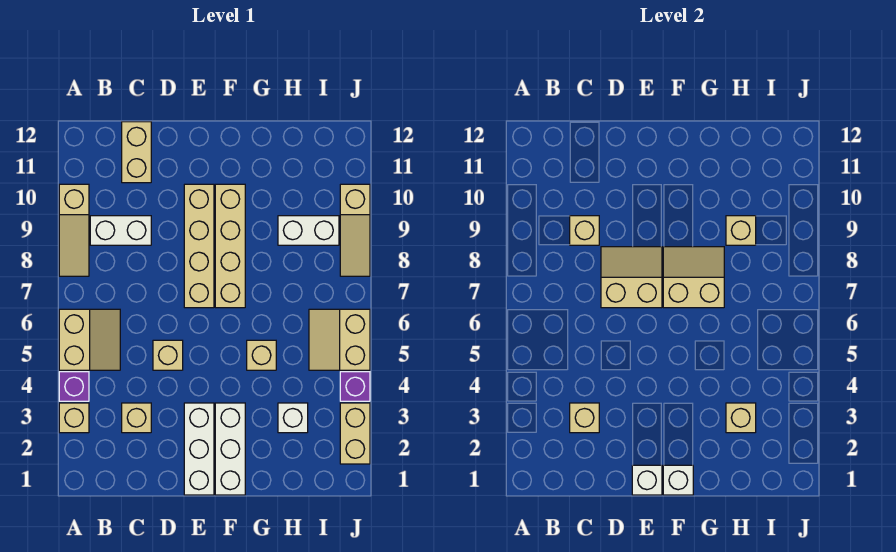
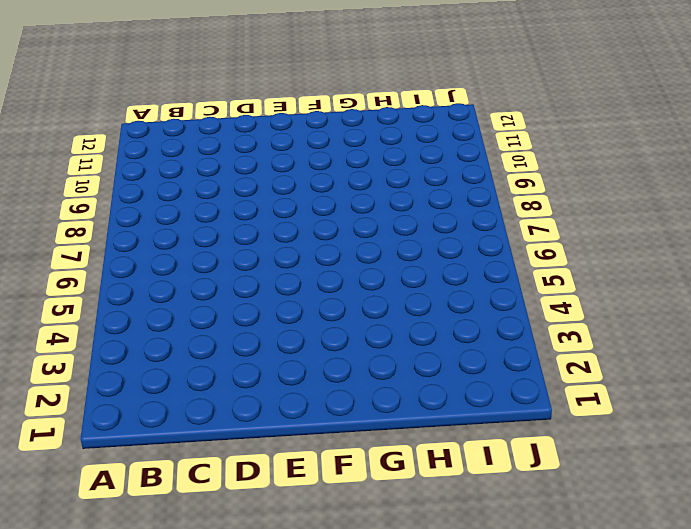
none -> tan brick A3 level 1
none -> purple brick A4 level 1
none -> tan slope A5:B6 level 1 top A

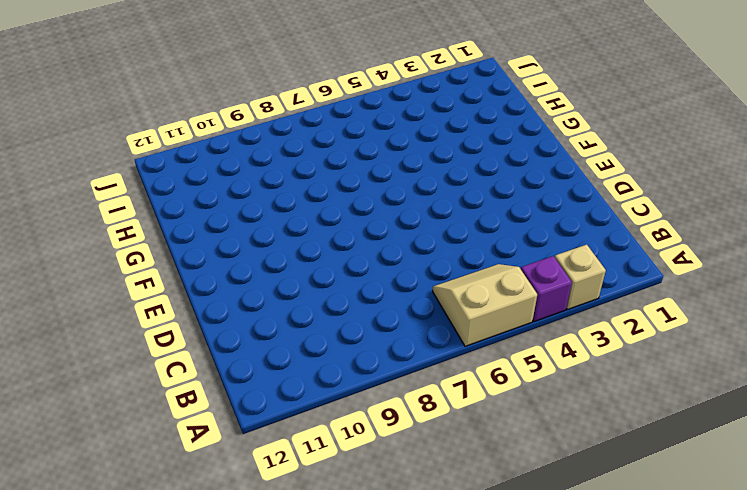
none -> tan slope A8:A10 level 1 top 10
none -> white brick B9:C9 level 1
none -> tan brick C3 level 1

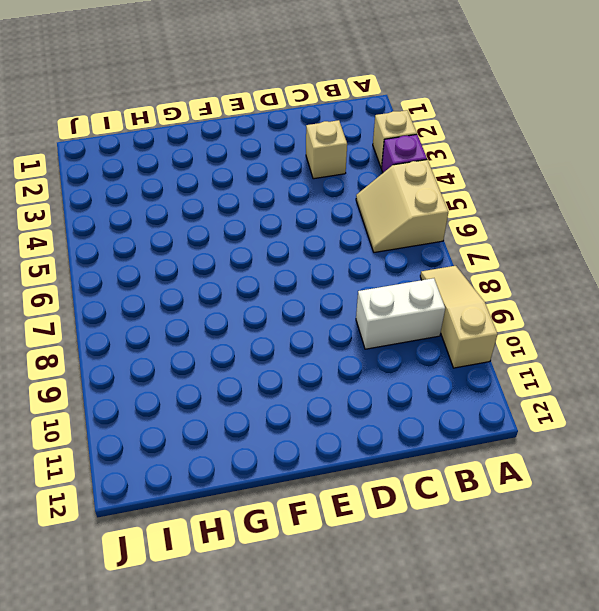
none -> tan brick C11:C12 level 1
none -> tan brick D5 level 1
none -> white brick E1:E3 level 1

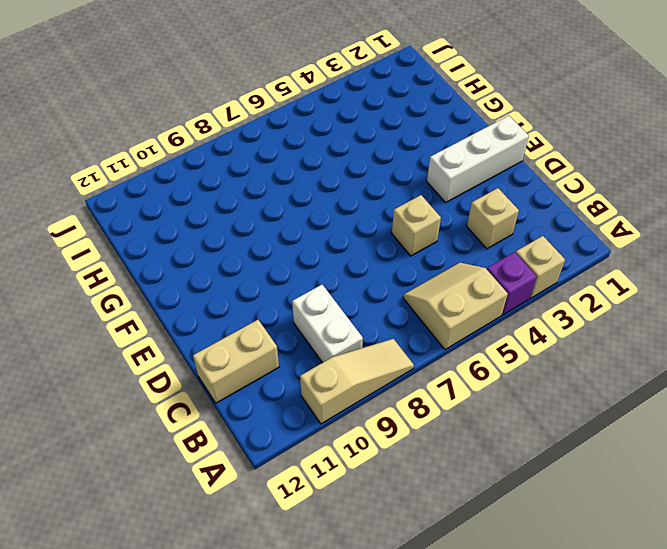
none -> tan brick E7:E10 level 1
none -> white brick F1:F3 level 1
none -> tan brick F7:F10 level 1

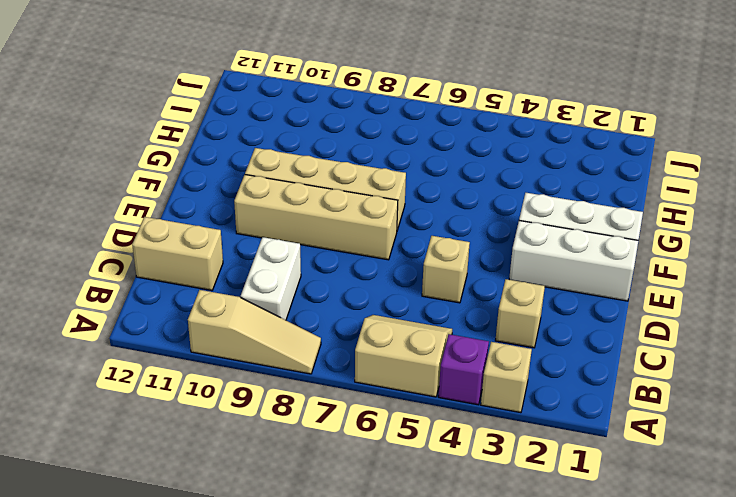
none -> tan brick G5 level 1
none -> white brick H3 level 1
none -> white brick H9:I9 level 1

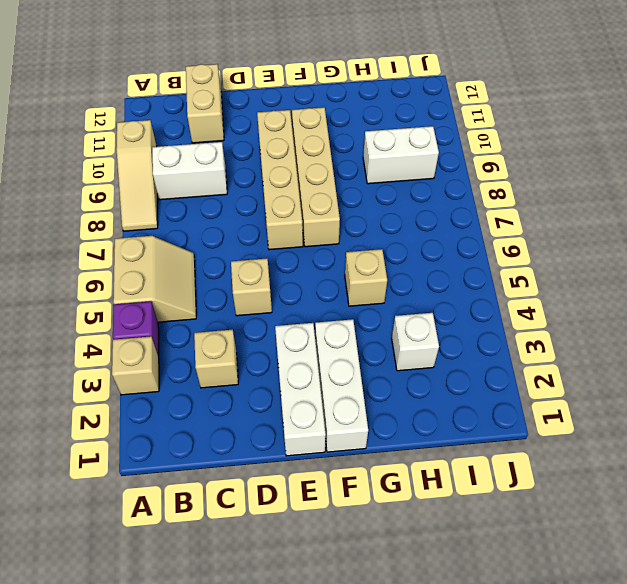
none -> tan slope I5:J6 level 1 top J
none -> tan brick J2:J3 level 1
none -> purple brick J4 level 1

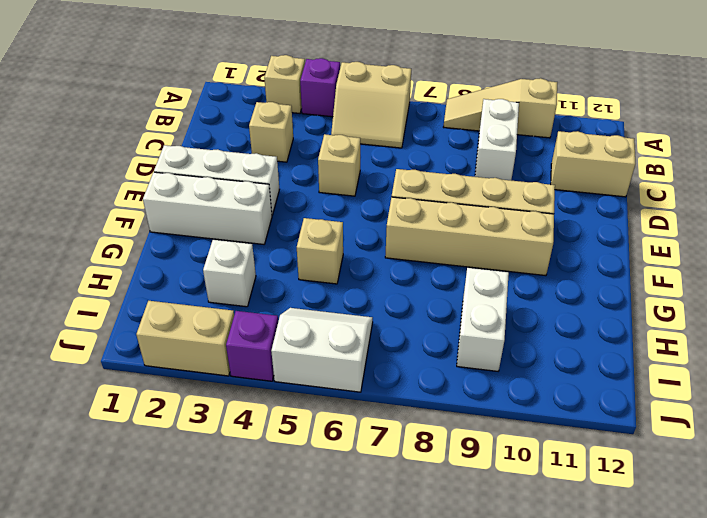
white slope I5:J6 level 1 top J -> tan slope I5:J6 level 1 top J
none -> tan slope J8:J10 level 1 top 10
none -> tan brick C3 level 2
none -> tan brick C9 level 2

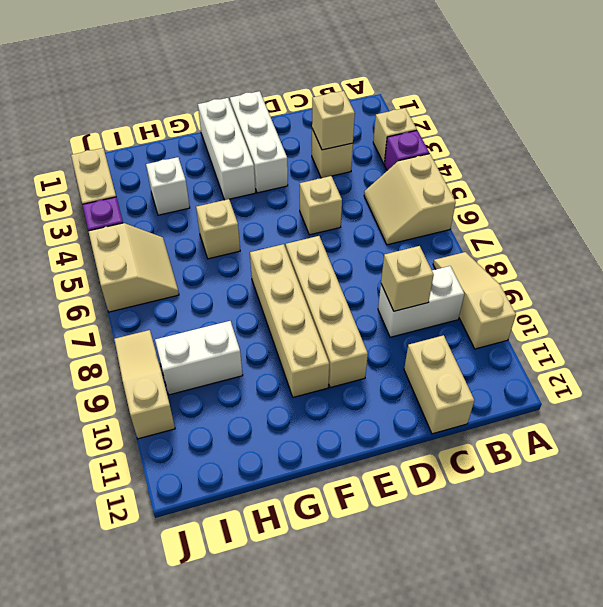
none -> tan slope D7:E8 level 2 top 7
none -> white brick E1 level 2
none -> white brick F1 level 2

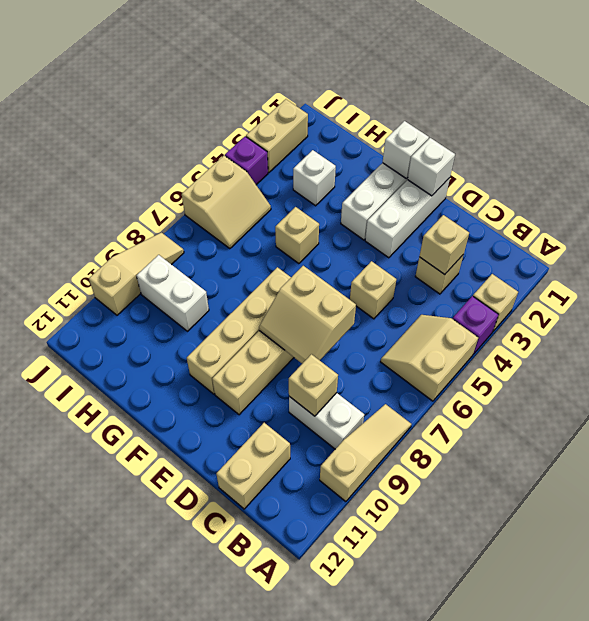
none -> tan slope F7:G8 level 2 top 7
none -> tan brick H3 level 2
none -> tan brick H9 level 2

